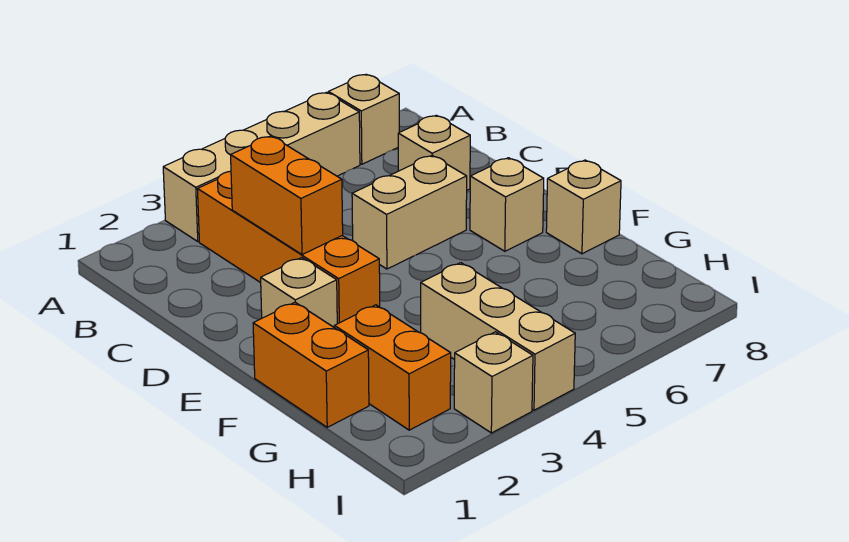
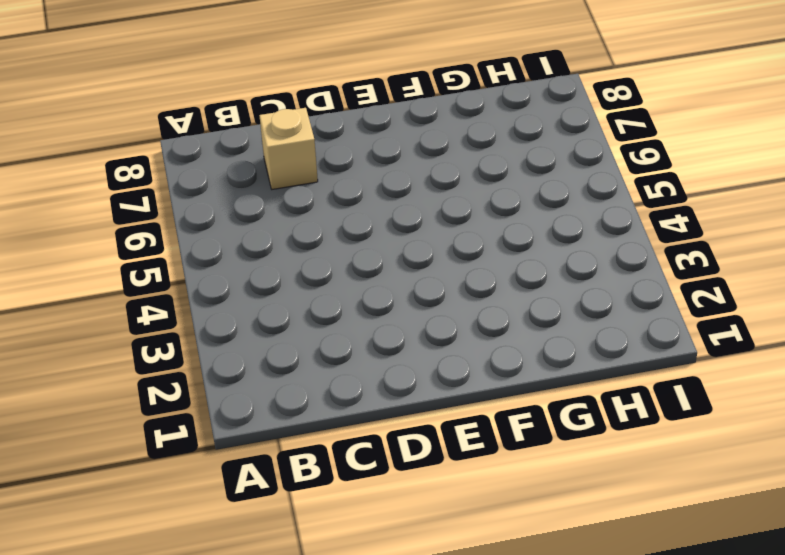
none -> tan brick A3:A6 level 1
none -> tan brick A7 level 1
none -> orange brick B3:E3 level 1

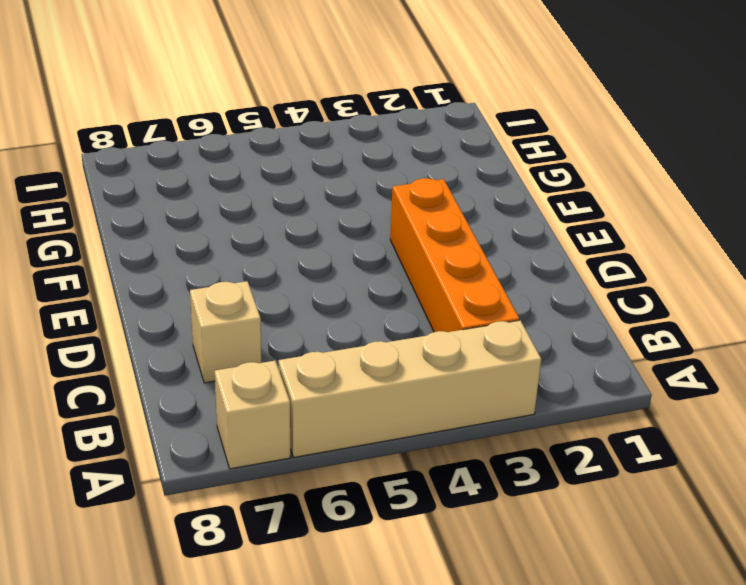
none -> tan brick D5:D6 level 1
none -> tan brick E2 level 1
none -> tan brick E7 level 1

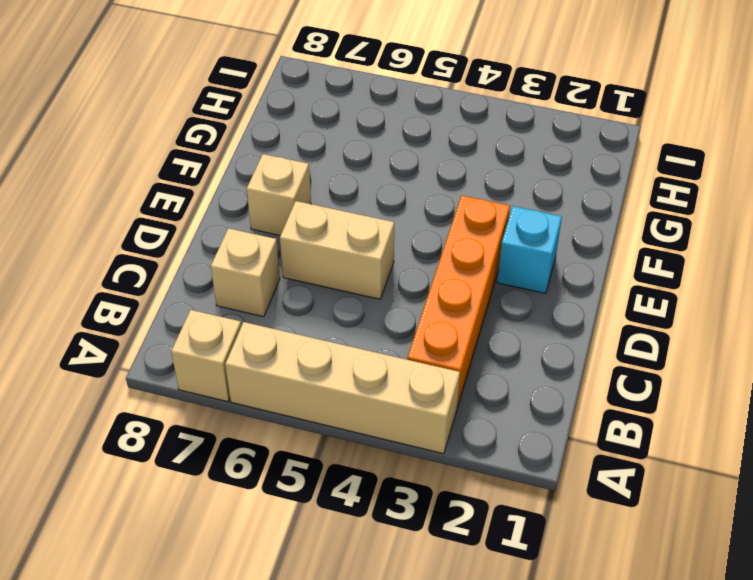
cyan brick E2 level 1 -> tan brick E2 level 1
none -> orange brick F1:G1 level 1
none -> tan brick F8 level 1
none -> orange brick G2:H2 level 1

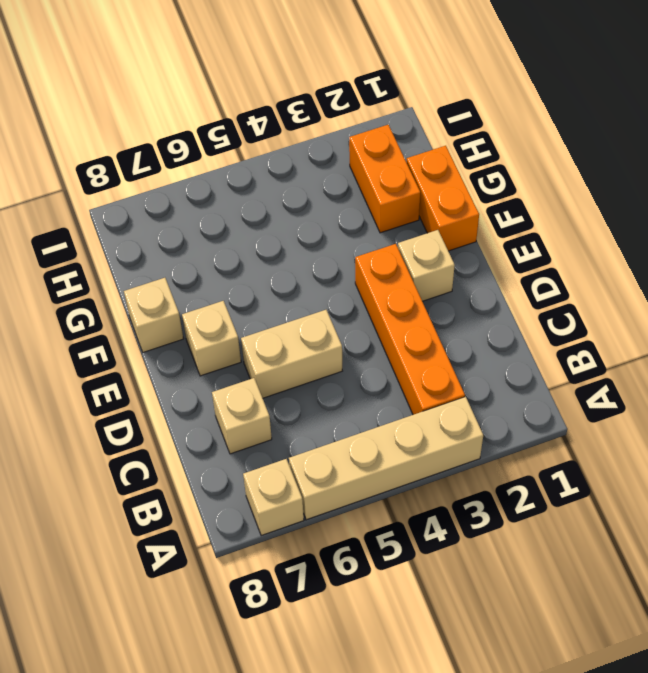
none -> tan brick G4:I4 level 1
none -> tan brick I3 level 1
none -> orange brick C3:D3 level 2

